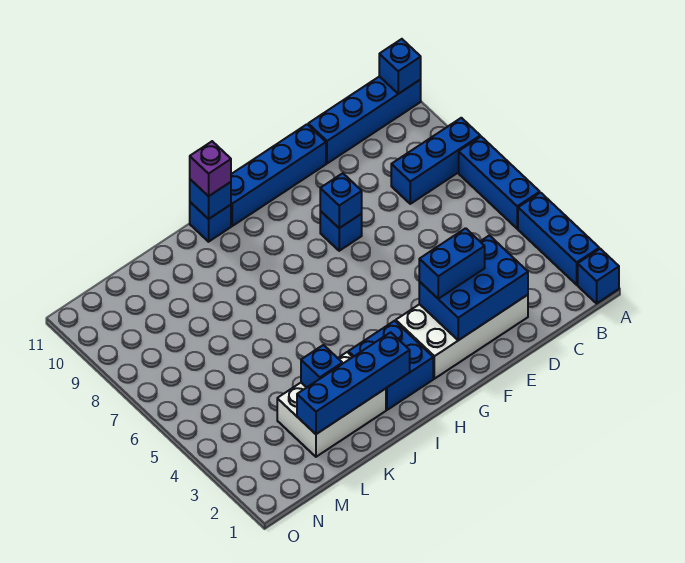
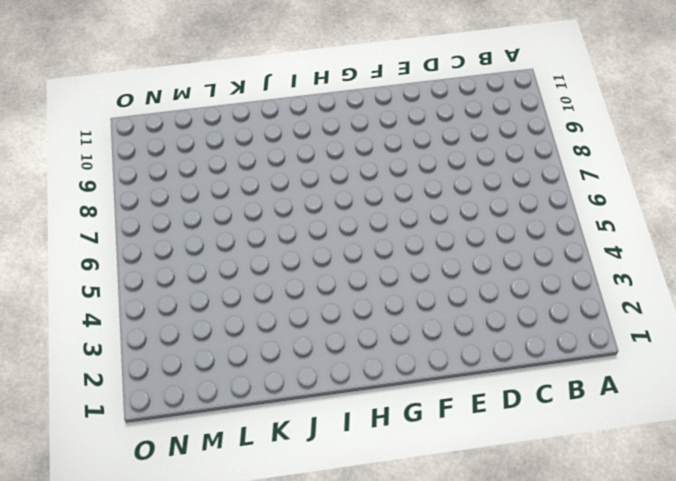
none -> blue brick A1 level 1
none -> blue brick A2:A4 level 1
none -> blue brick A5:A7 level 1

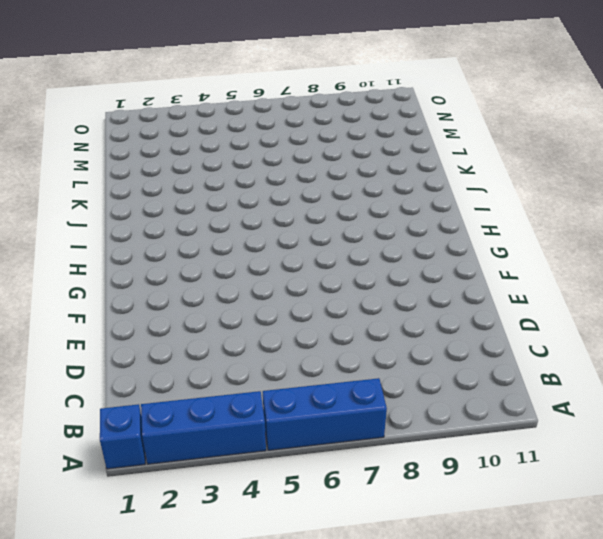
none -> blue brick A8:C8 level 1
none -> blue brick A11:D11 level 1
none -> white brick D2:G3 level 1

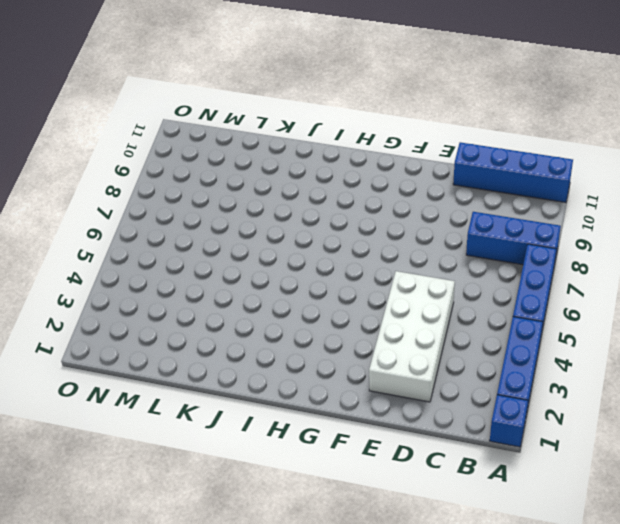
white brick D2:E5 level 1 -> white brick D2:G3 level 1
none -> blue brick E11:H11 level 1
none -> blue brick F8 level 1
none -> blue brick H2:I3 level 1

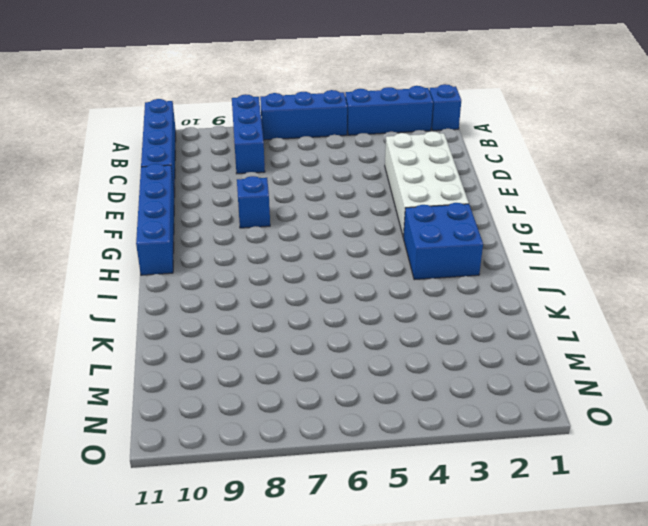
none -> blue brick I11 level 1
none -> white brick J2:L3 level 1
none -> blue brick A11 level 2

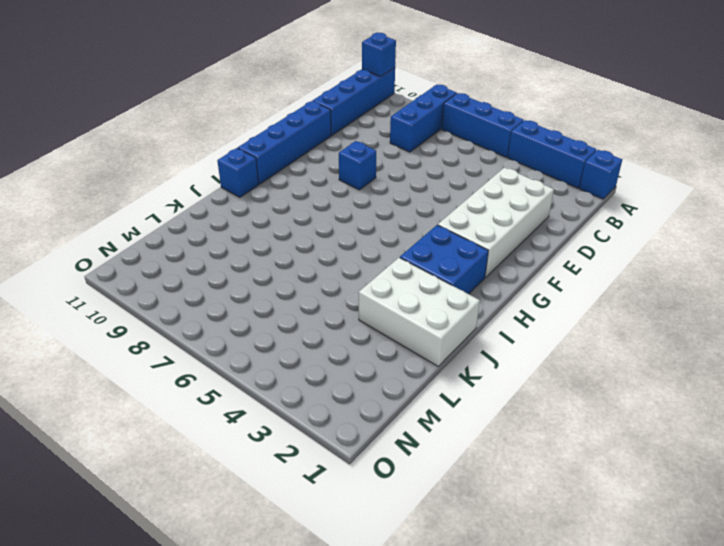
white brick J1:K3 level 1 -> white brick J2:L3 level 1
none -> blue brick D2:F3 level 2
none -> blue brick F8 level 2
none -> blue brick I2:L2 level 2

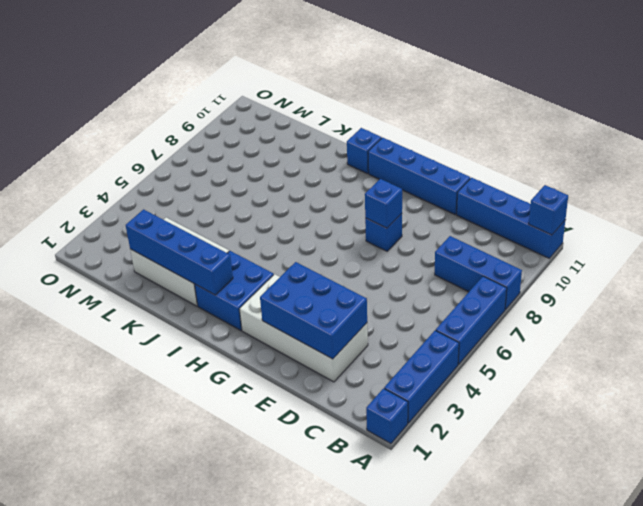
none -> blue brick I11 level 2
none -> blue brick K3 level 2
none -> blue brick E3:F3 level 3

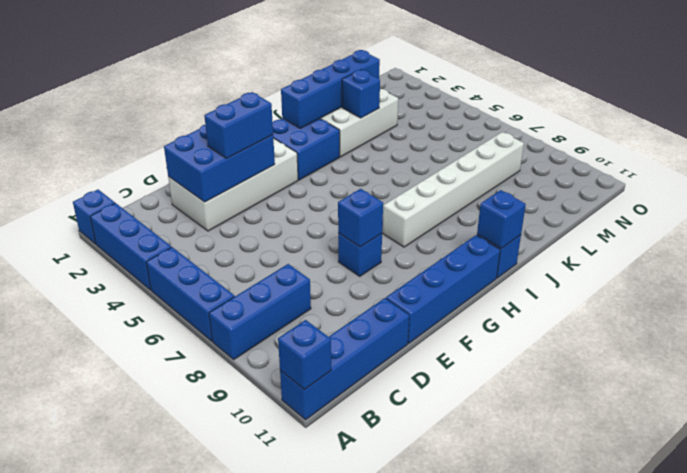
white brick H8:M8 level 1 -> none
none -> purple brick I11 level 3

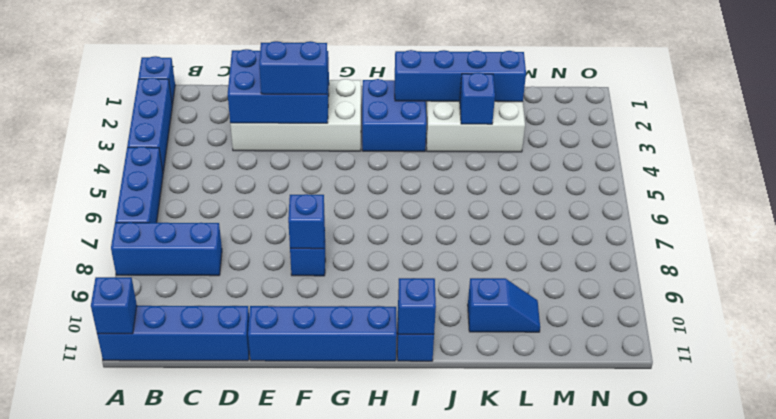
blue slope K10:L10 level 1 top K -> none
none -> purple brick I11 level 3

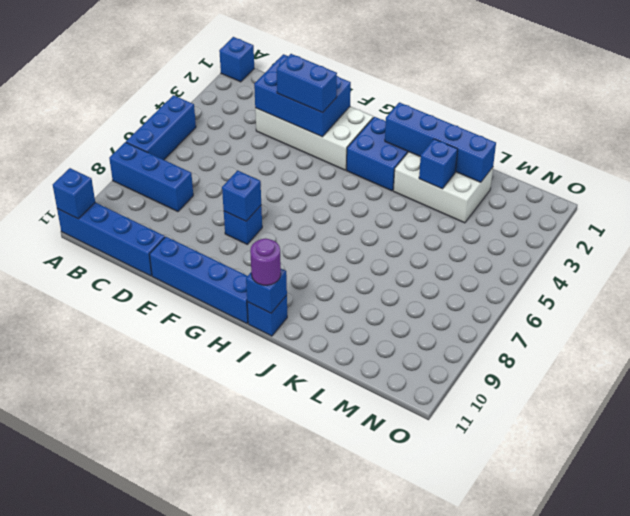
purple round brick I11 level 3 -> purple brick I11 level 3
none -> blue brick A2:A4 level 1

